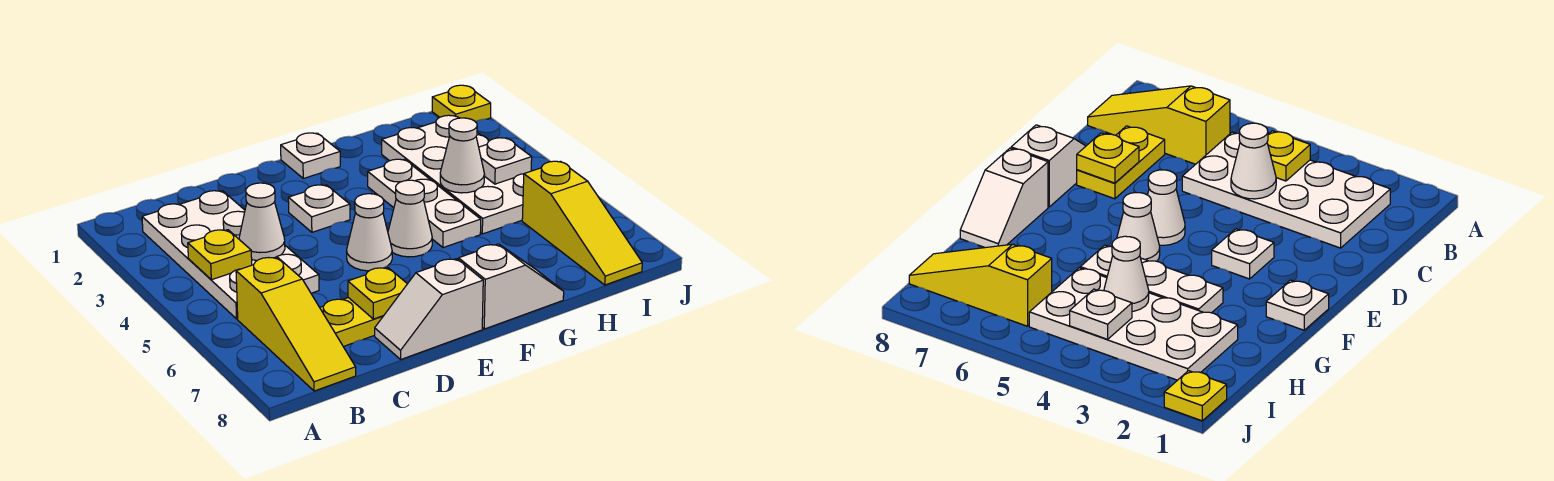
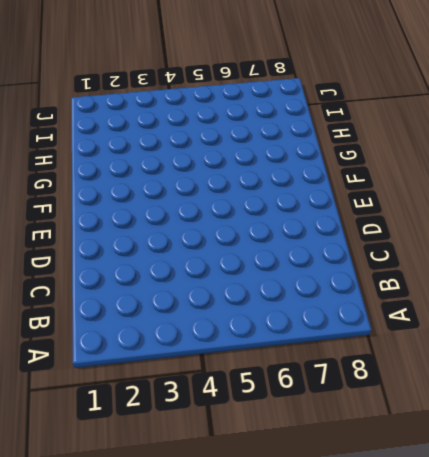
none -> white plate B2:C5 level 1
none -> yellow slope B6:B8 level 1 top 6
none -> yellow plate C7:D7 level 1

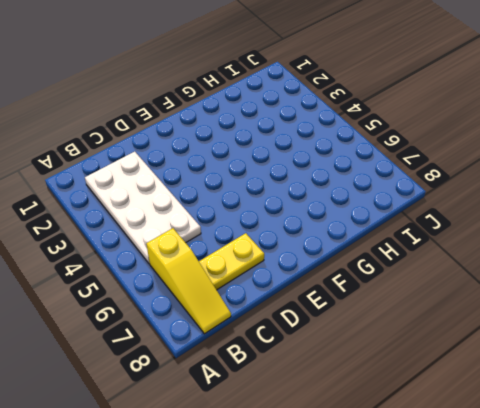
none -> white slope D8:E8 level 1 top E
none -> white plate E3 level 1
none -> white cone E5 level 1

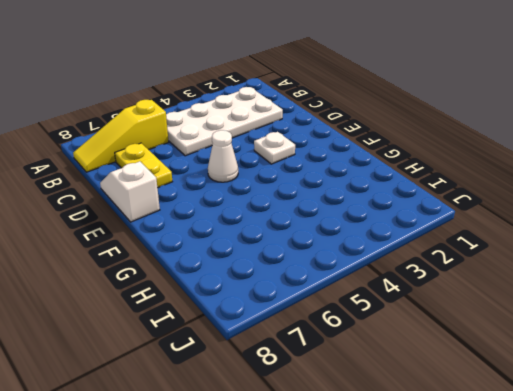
none -> white plate F1 level 1
none -> white cone F5 level 1
none -> white slope F8:G8 level 1 top F

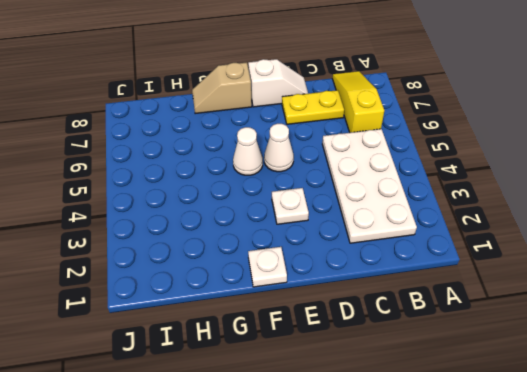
tan slope F8:G8 level 1 top F -> white slope F8:G8 level 1 top F
none -> white plate G3:G5 level 1
none -> white plate H2:I5 level 1
none -> yellow slope I6:I8 level 1 top 6

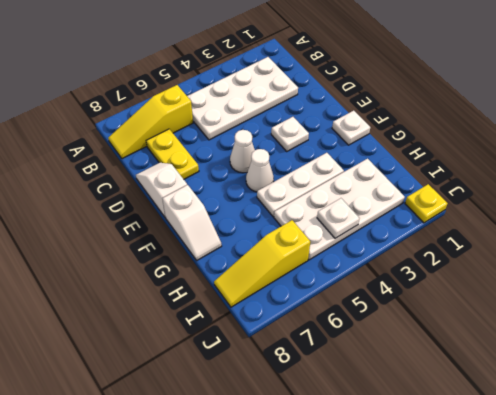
none -> yellow plate B4 level 2
none -> white cone C4 level 2
none -> yellow plate D7 level 2

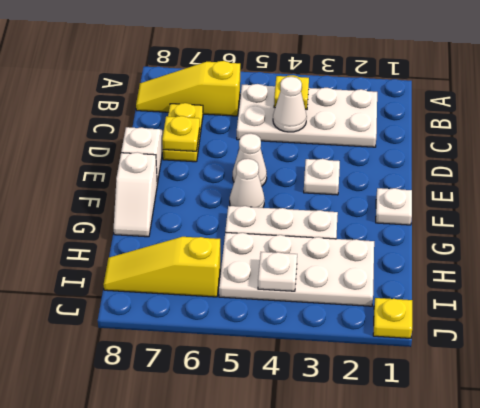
none -> white cone H4 level 2

